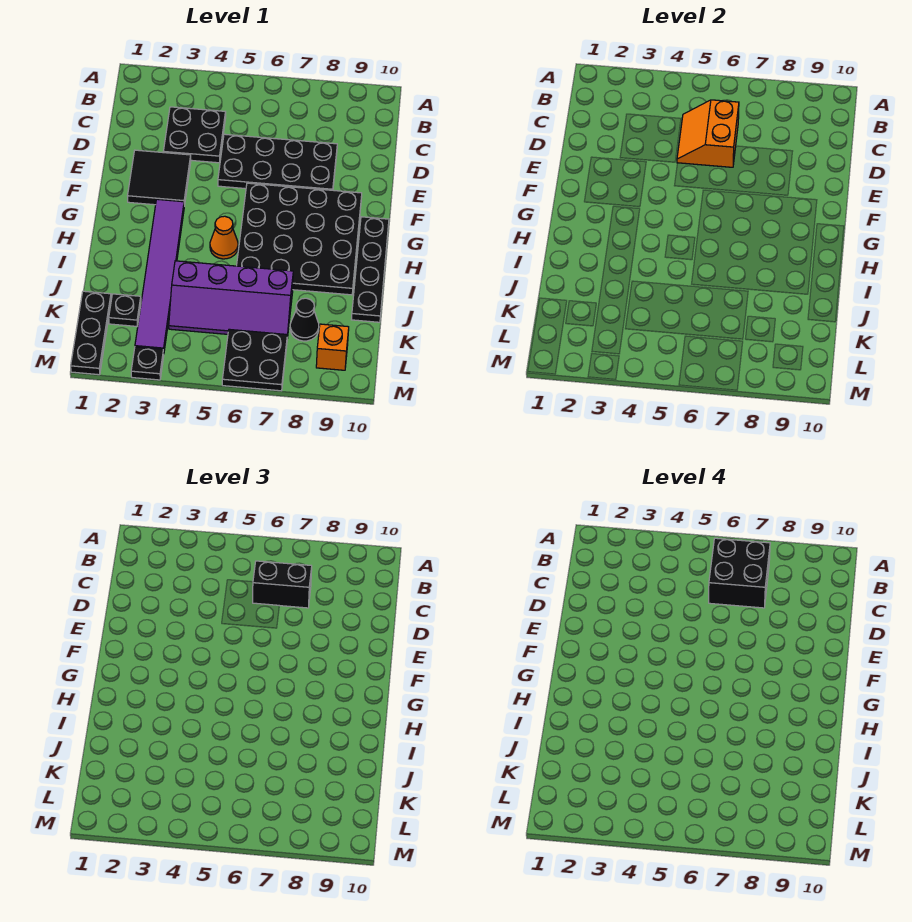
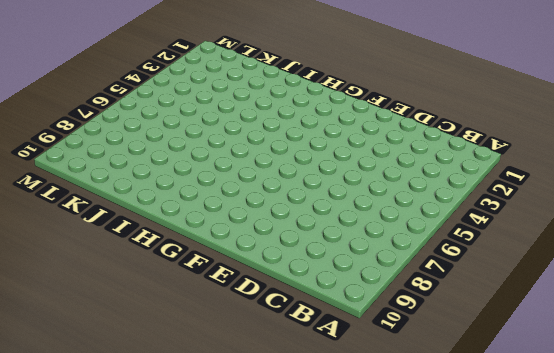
none -> black plate C3:D4 level 1
none -> black plate D5:E8 level 1
none -> black tile E2:F3 level 1

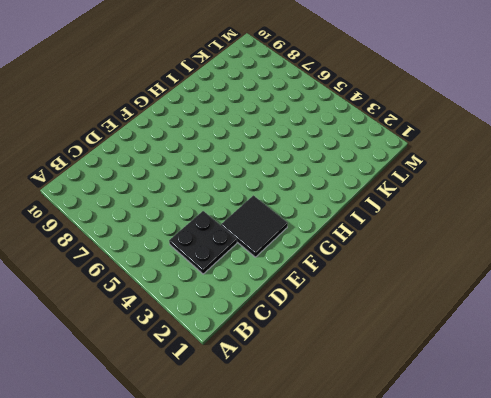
none -> black plate D5:E8 level 1
none -> black plate F6:I9 level 1
none -> purple tile G3:L3 level 1

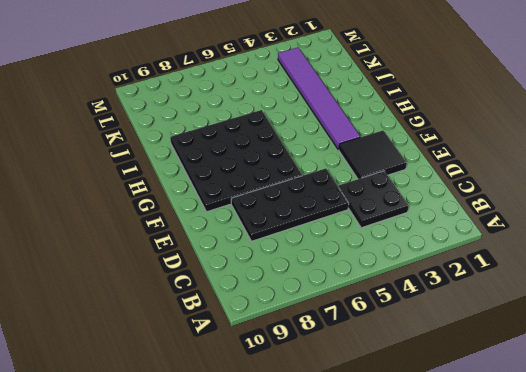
none -> black plate G10:J10 level 1
none -> orange cone H5 level 1
none -> purple slope J4:K7 level 1 top J

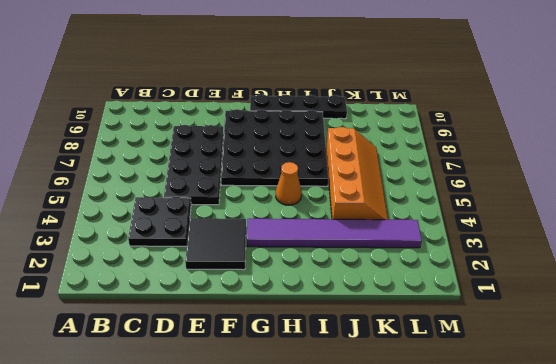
orange slope J4:K7 level 1 top J -> purple slope J4:K7 level 1 top J
none -> black plate K1:M1 level 1
none -> black plate K2 level 1
none -> black cone K8 level 1

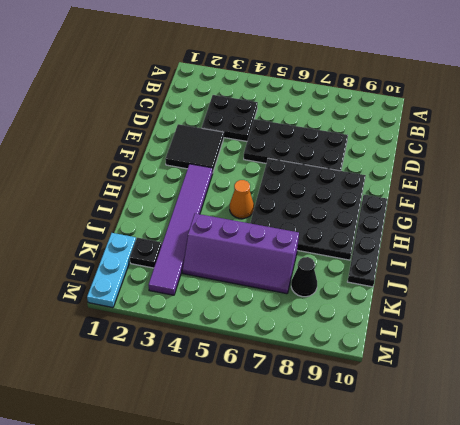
cyan plate K1:M1 level 1 -> black plate K1:M1 level 1
none -> black plate L6:M7 level 1
none -> orange brick L9 level 1
none -> black plate M3 level 1

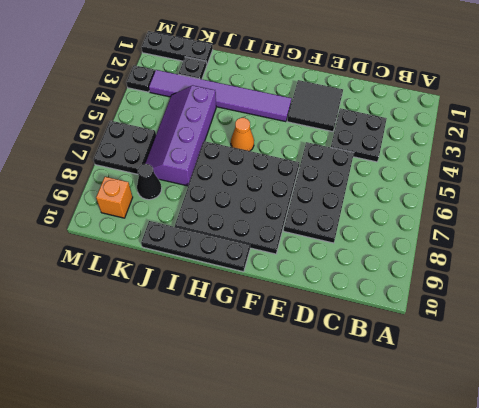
none -> orange slope C5:D6 level 2 top 6
none -> black brick C6:C7 level 3
none -> black brick B6:C7 level 4

